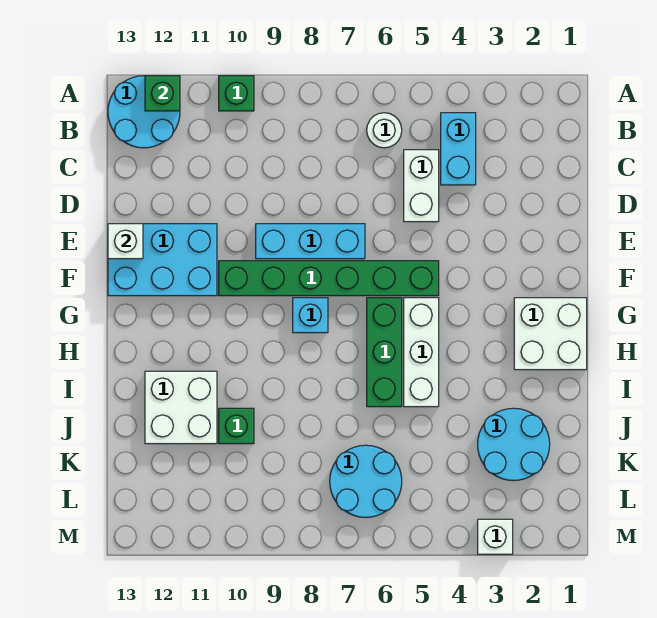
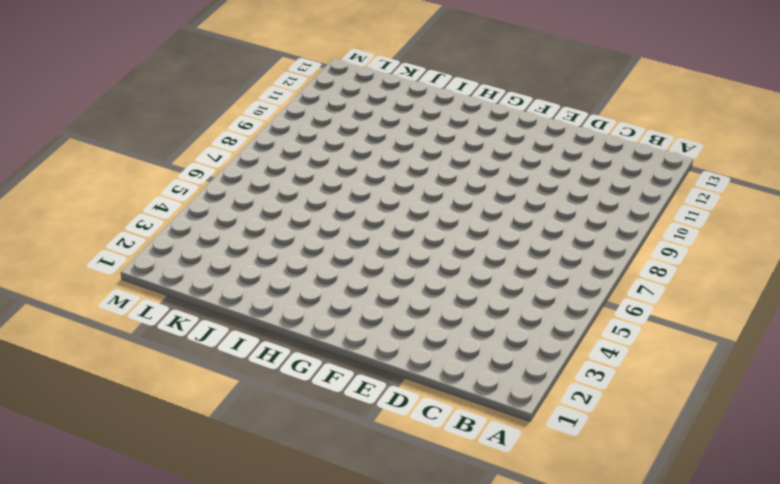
none -> green brick A10 level 1
none -> cyan round brick A12:B13 level 1
none -> cyan brick B4:C4 level 1

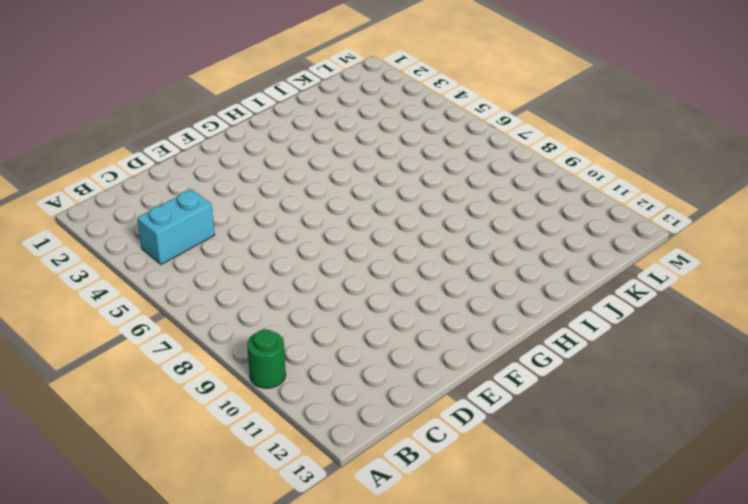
green round brick A10 level 1 -> green brick A10 level 1
none -> cyan round brick A12:B13 level 1
none -> white round brick B6 level 1
none -> white brick C5:D5 level 1

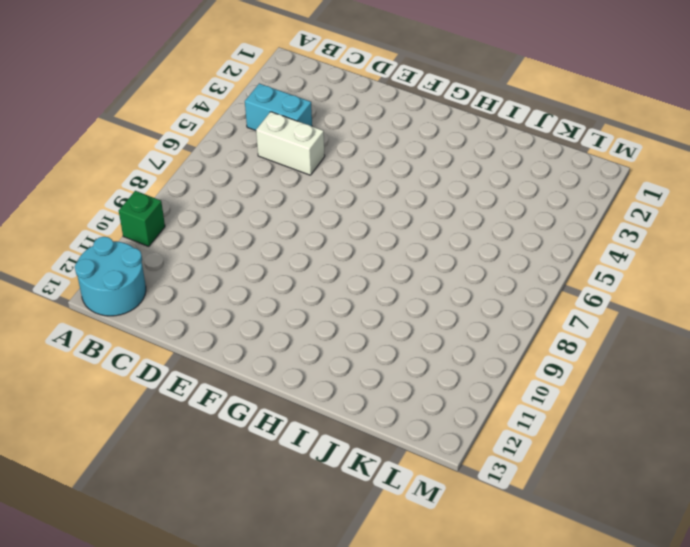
none -> white round brick B6 level 1
none -> cyan brick E7:E9 level 1
none -> cyan brick E11:F13 level 1

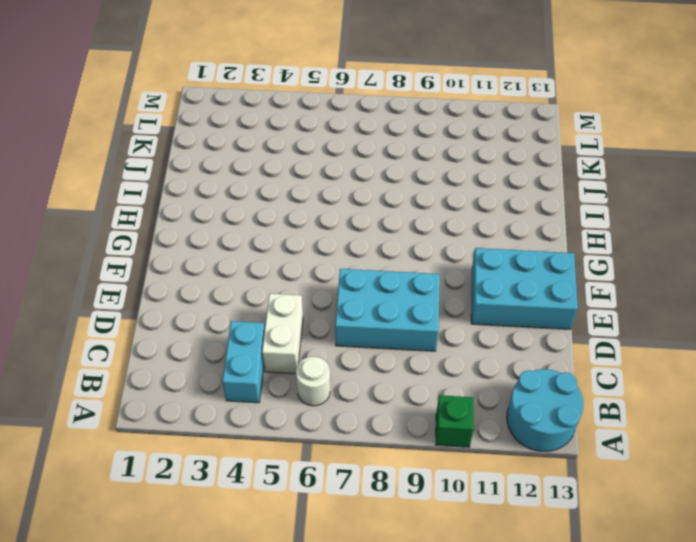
cyan brick D7:E9 level 1 -> cyan brick E7:E9 level 1
none -> green brick F5:F10 level 1
none -> white brick G1:H2 level 1
none -> white brick G5:I5 level 1

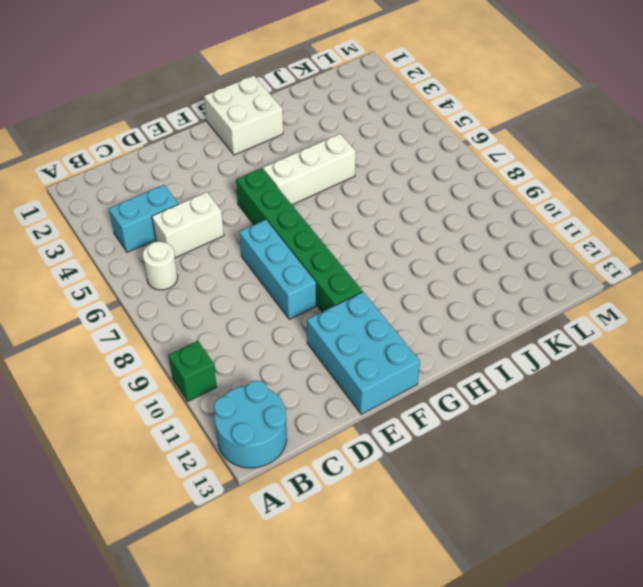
none -> green brick G6:I6 level 1
none -> cyan brick G8 level 1
none -> white brick I11:J12 level 1

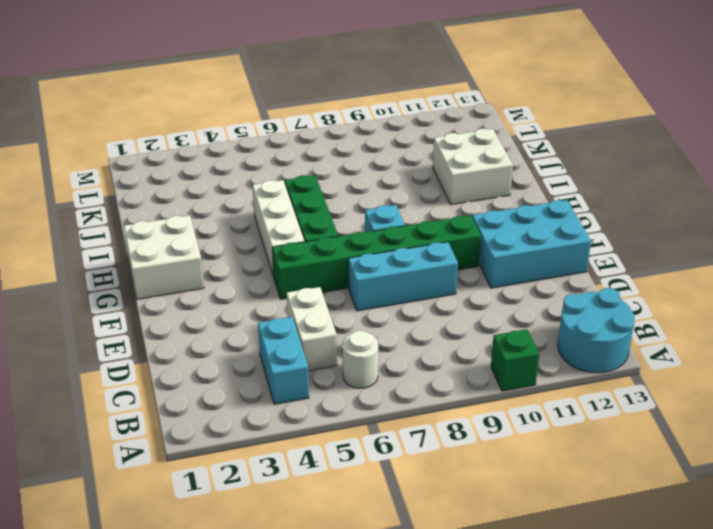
none -> cyan round brick J2:K3 level 1
none -> green brick J10 level 1
none -> cyan round brick K6:L7 level 1

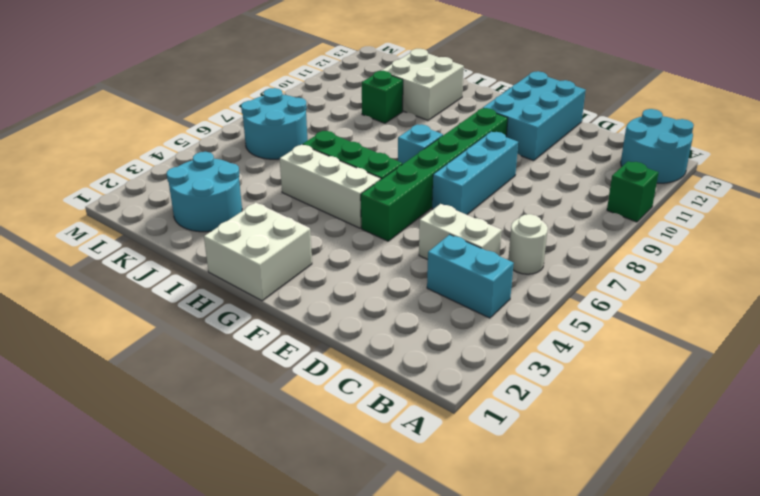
none -> white brick M3 level 1
none -> green brick A12 level 2
none -> white brick E13 level 2

